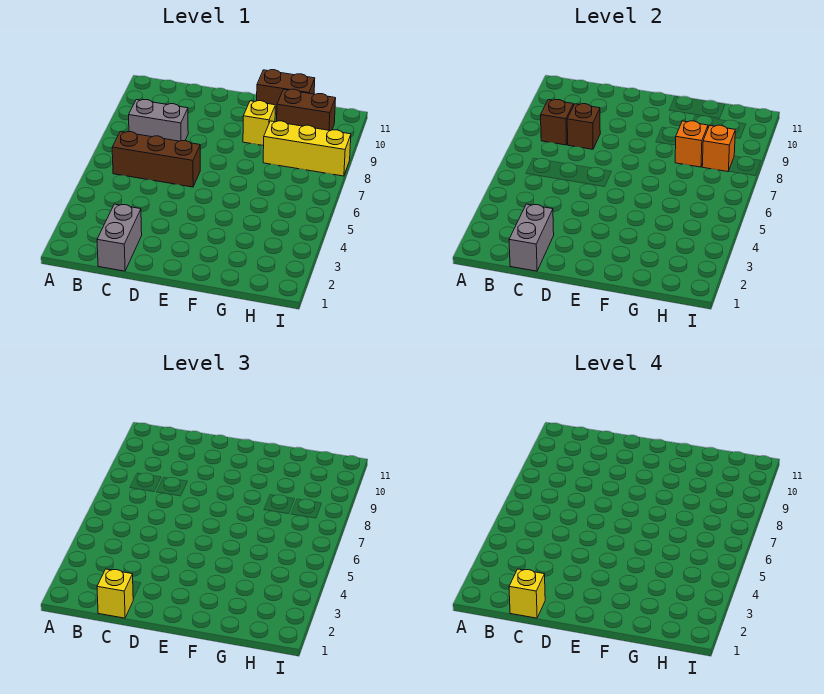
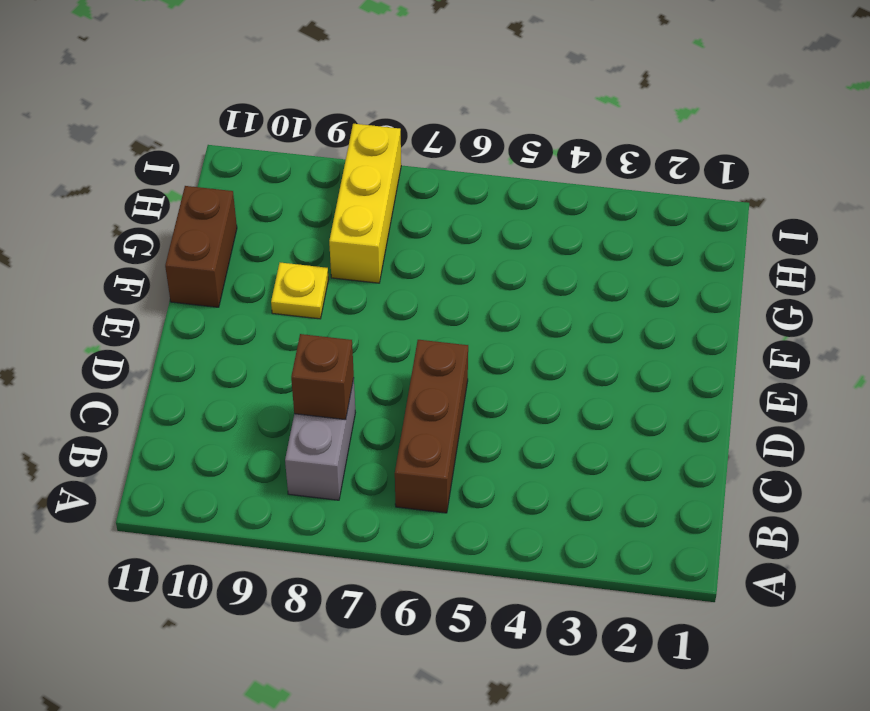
yellow plate F9 level 1 -> yellow brick F9 level 1
none -> grey brick C1:C2 level 1
none -> brown brick G10:H10 level 1
none -> brown brick B8 level 2

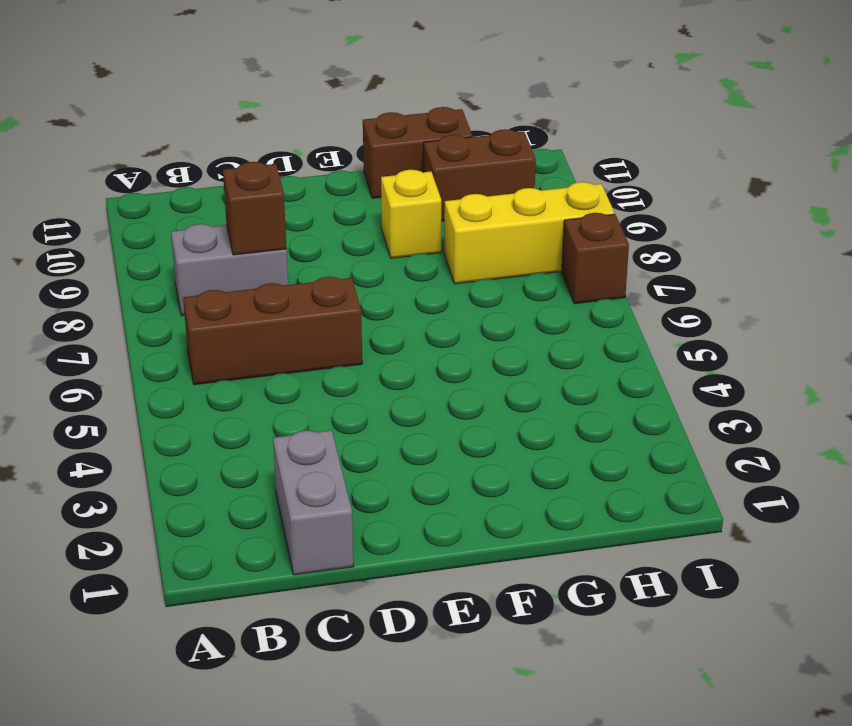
brown brick I7 level 1 -> brown brick B8 level 2
none -> grey brick C1:C2 level 2
none -> orange brick G8 level 2
none -> orange brick H8 level 2

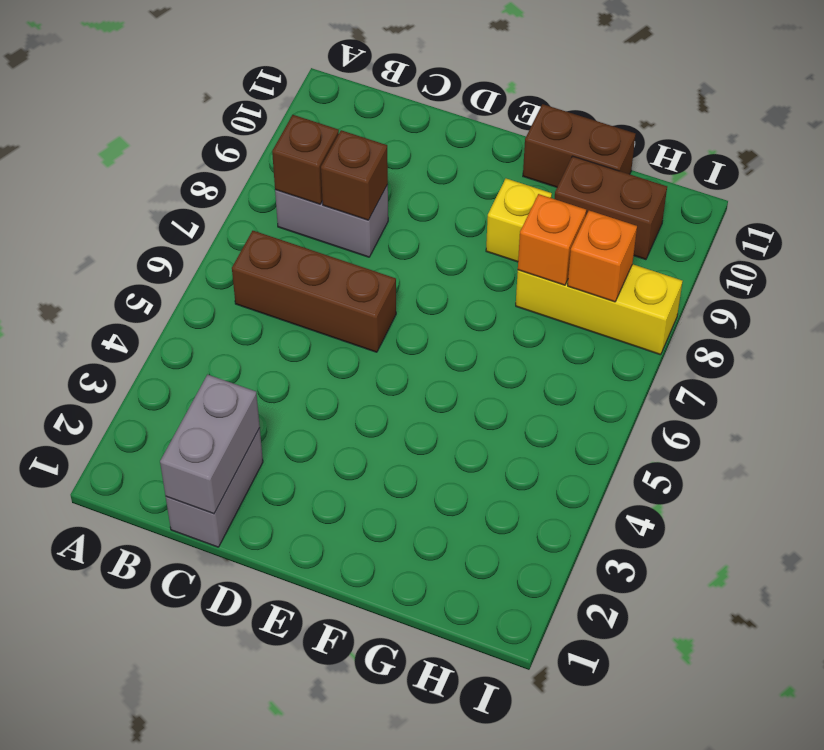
none -> yellow brick C1 level 3
none -> yellow brick C1 level 4

